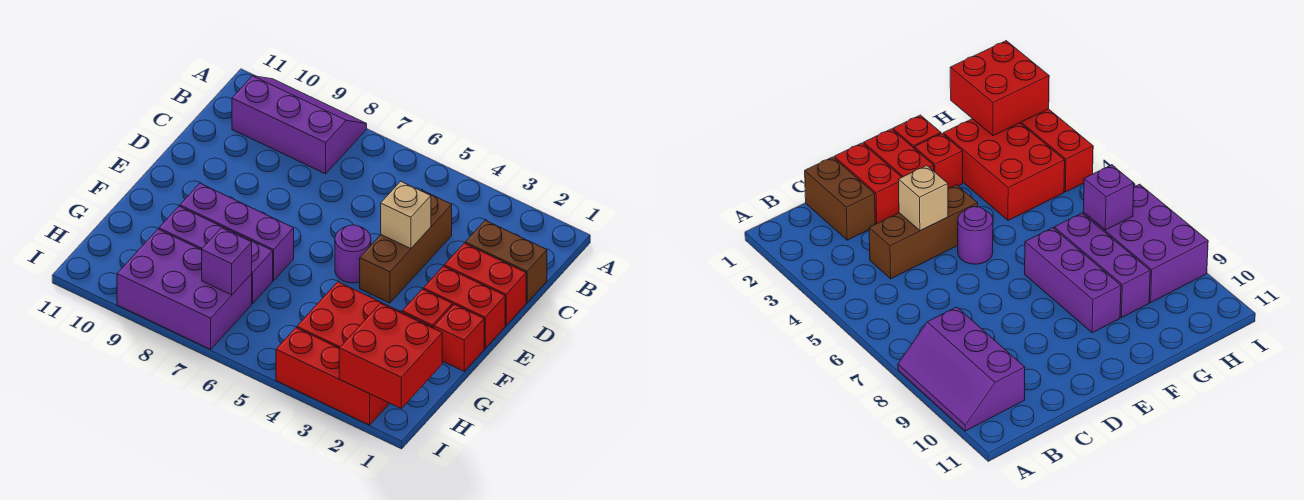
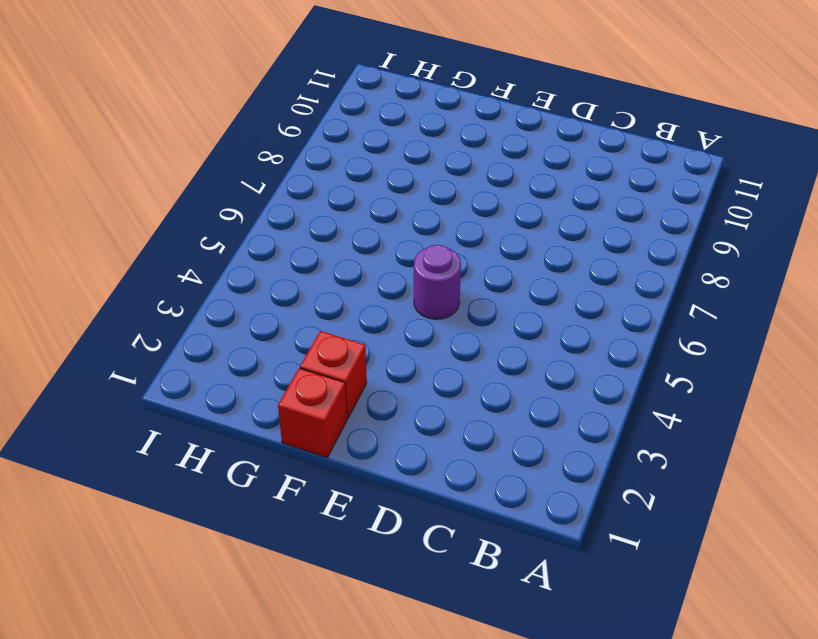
none -> purple slope A8:B10 level 1 top B
none -> brown brick C1:C2 level 1
none -> brown brick C4:E4 level 1

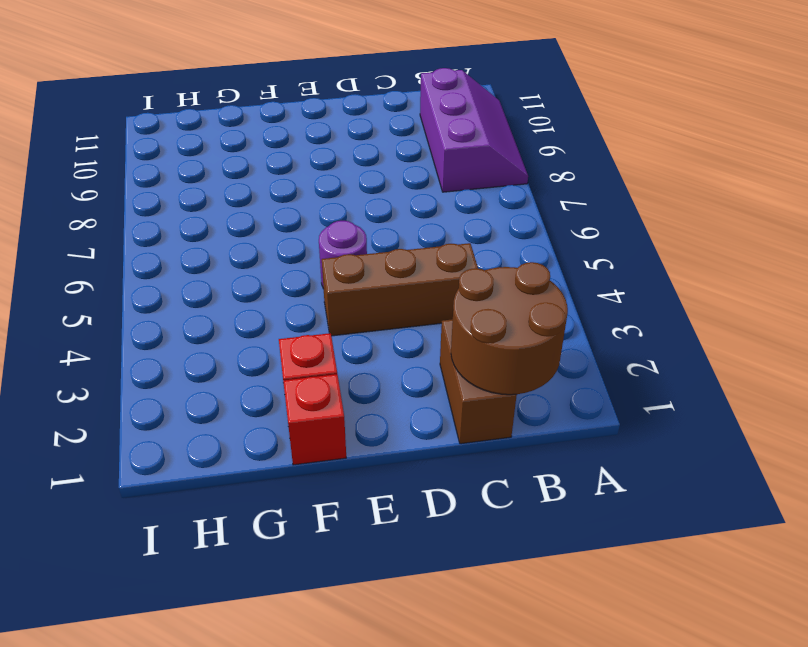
brown round brick B1:C2 level 2 -> none
none -> red brick D1:D2 level 1
none -> red brick E1:E2 level 1
none -> purple brick F7:F9 level 1

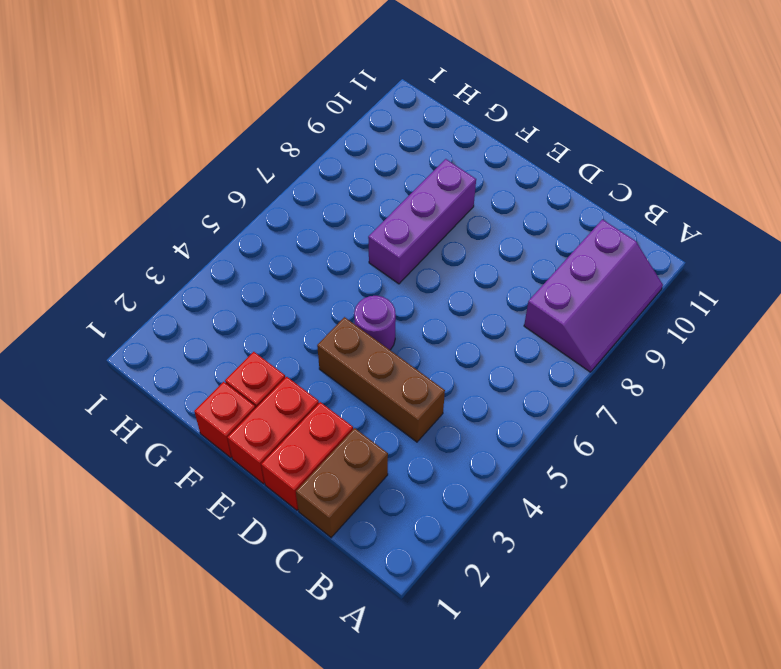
none -> red brick G2:H4 level 1
none -> purple brick G7:G9 level 1
none -> purple brick H7:I9 level 1

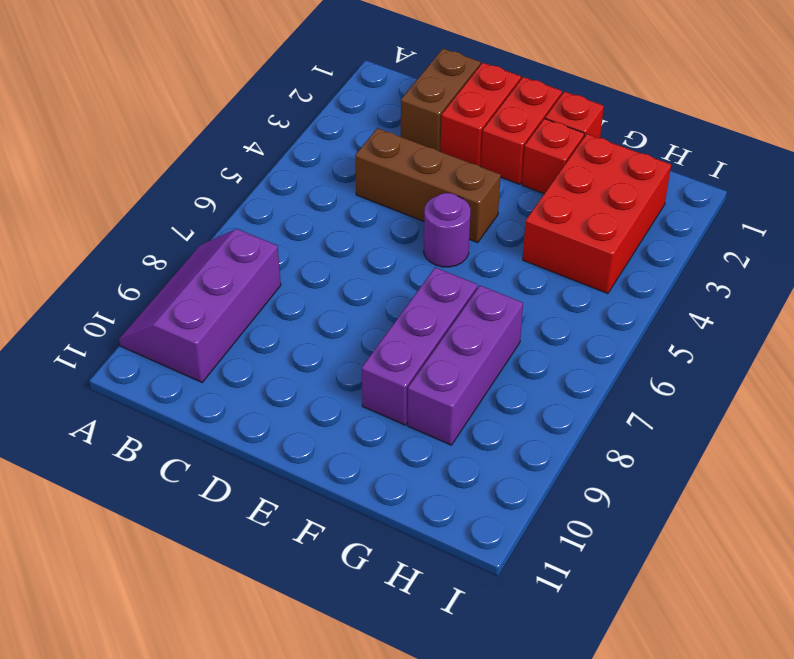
none -> purple brick H7:I9 level 1
none -> red brick I2:I4 level 1
none -> tan brick D4 level 2

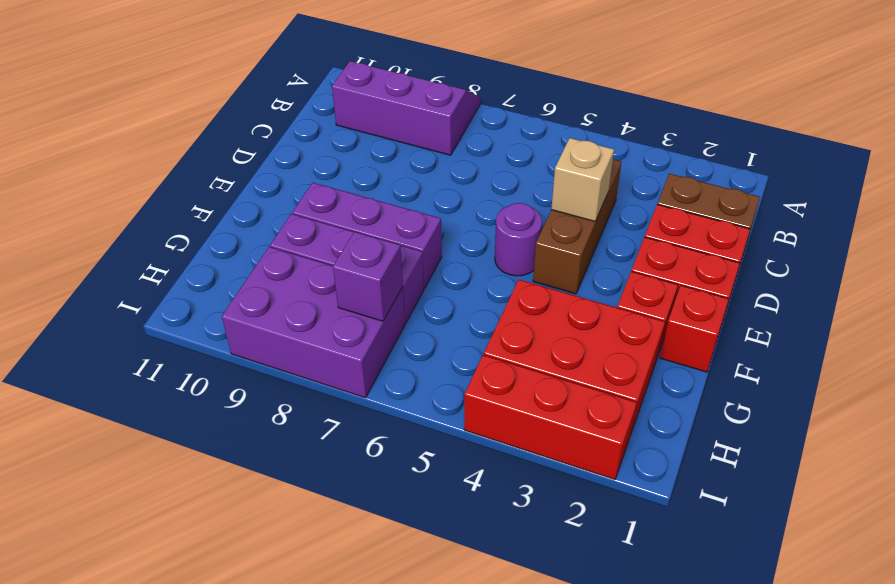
none -> red brick H1:I2 level 2

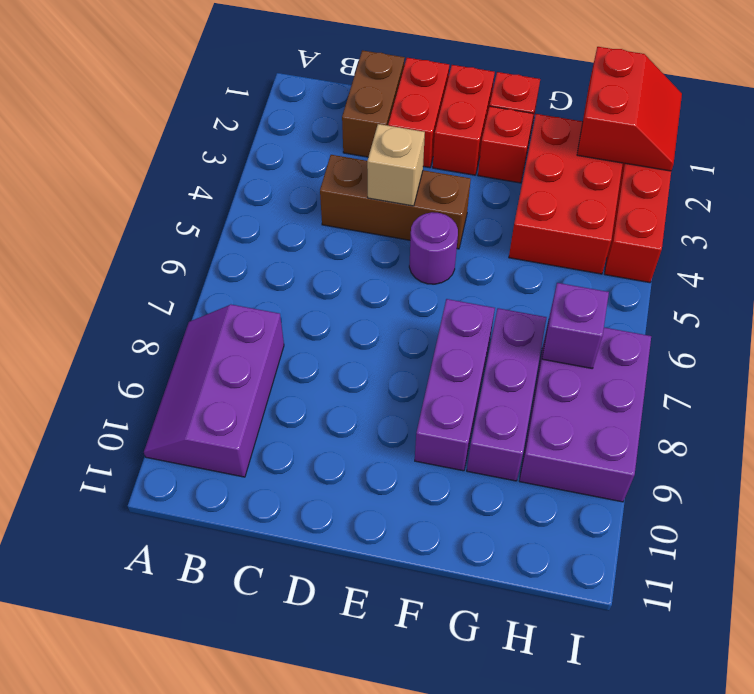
red slope H1:I2 level 2 top H -> red brick H1:I2 level 2

